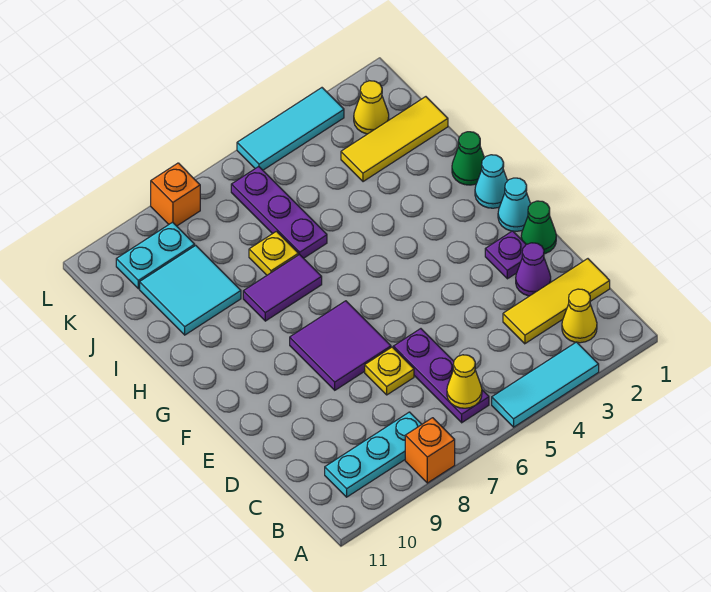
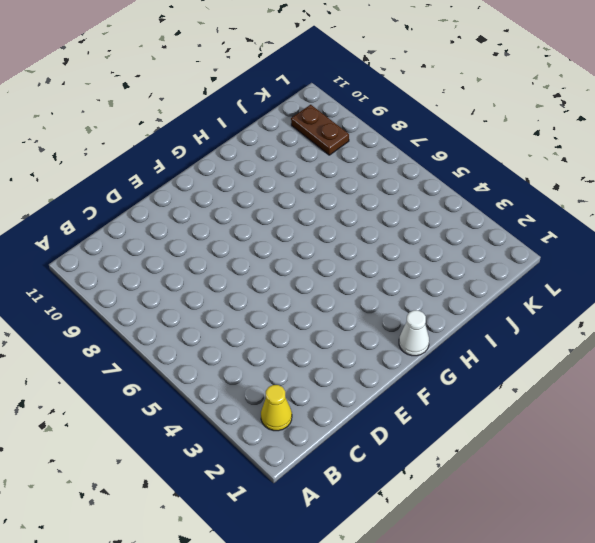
white cone G1 level 1 -> cyan cone G1 level 1
brown plate K9:K10 level 1 -> cyan plate K9:K10 level 1
none -> cyan tile A3:A5 level 1
none -> orange brick A8 level 1
none -> purple plate B6:D6 level 1

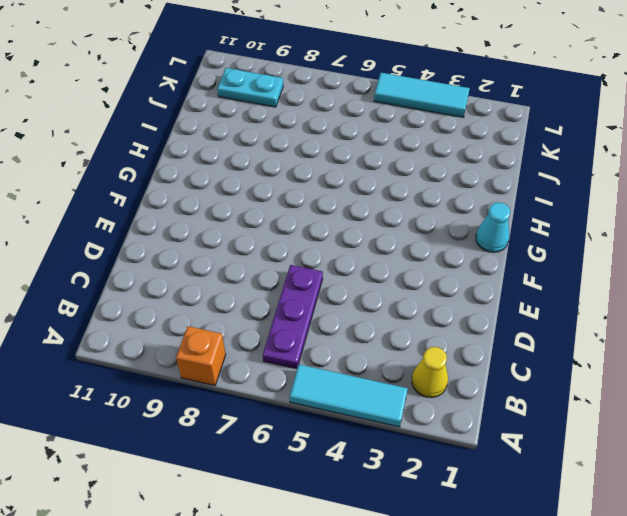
none -> cyan plate B8:B10 level 1
none -> yellow tile C1:C3 level 1
none -> purple cone D2 level 1

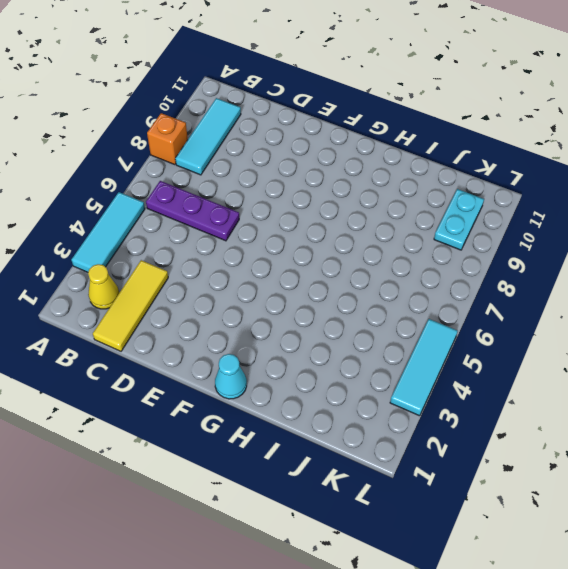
cyan tile B8:B10 level 1 -> cyan plate B8:B10 level 1
none -> purple cone D2 level 1
none -> yellow plate D7 level 1
none -> green cone E1 level 1

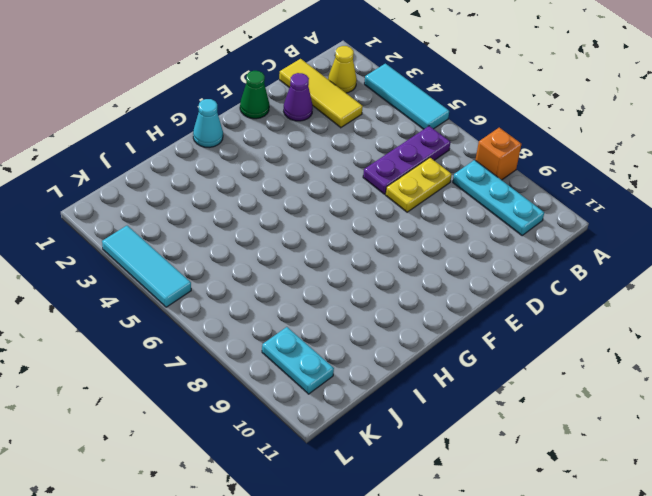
yellow plate C7:D7 level 1 -> yellow plate D7 level 1
none -> purple plate E2 level 1
none -> purple tile E7:F8 level 1
none -> cyan cone F1 level 1

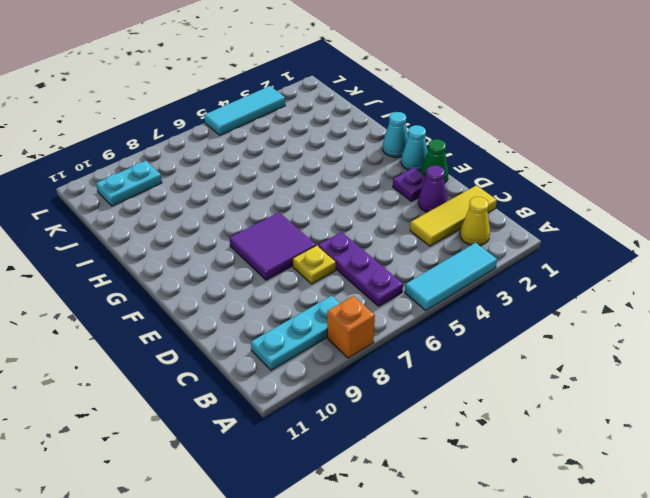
none -> green cone H1 level 1
none -> purple tile H7:H8 level 1
none -> purple plate I6:K6 level 1

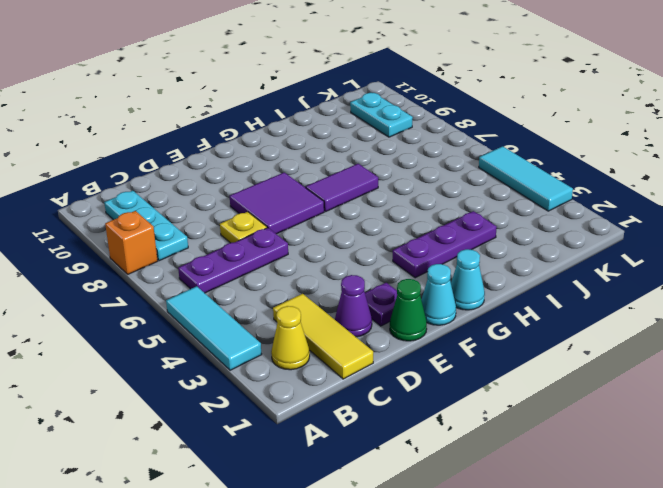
purple plate G3:I3 level 1 -> purple plate I6:K6 level 1
purple tile G7:H7 level 1 -> purple tile H7:H8 level 1
none -> green cone H1 level 1
none -> yellow plate I7 level 1
none -> cyan tile I9:J10 level 1

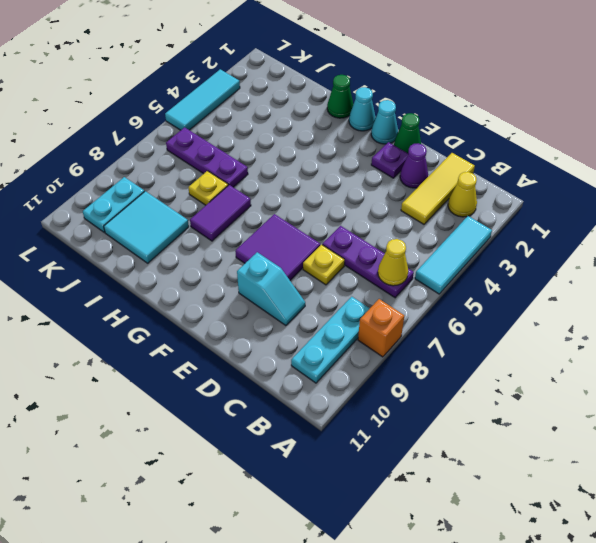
cyan slope D9:E9 level 1 top E -> none
none -> yellow tile J1:J3 level 1
none -> yellow cone K2 level 1
none -> orange brick L8 level 1

